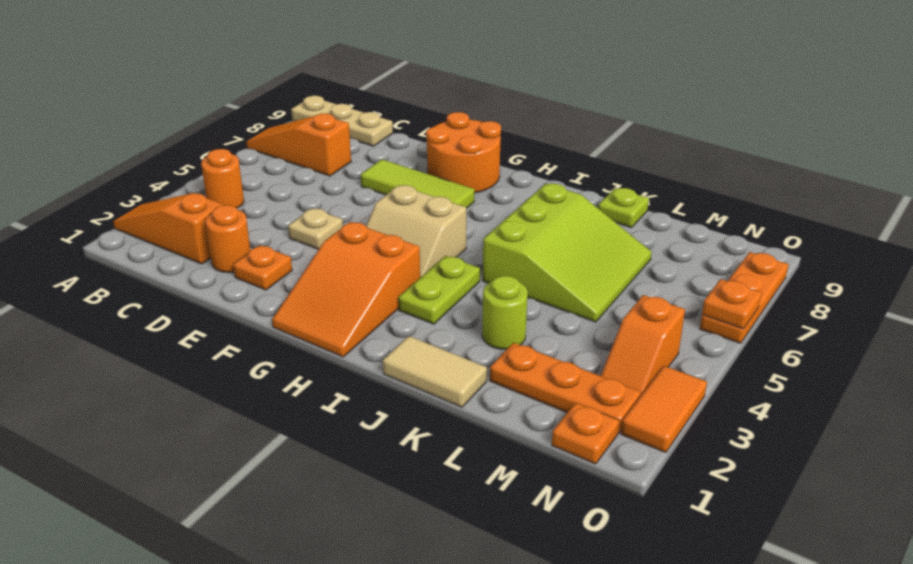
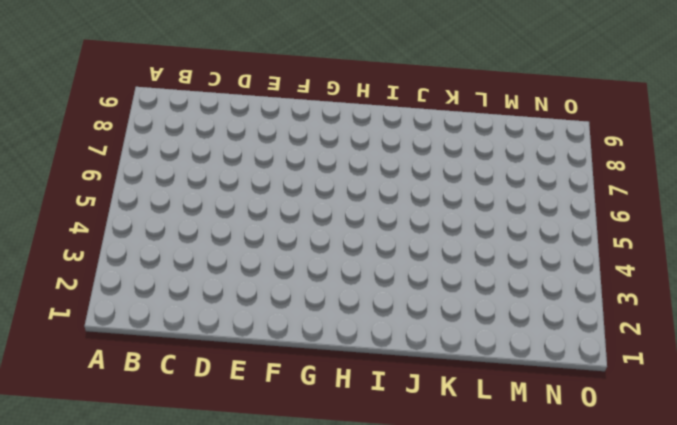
none -> orange slope A2:C2 level 1 top C
none -> orange slope A7:C7 level 1 top C
none -> tan plate A9:C9 level 1

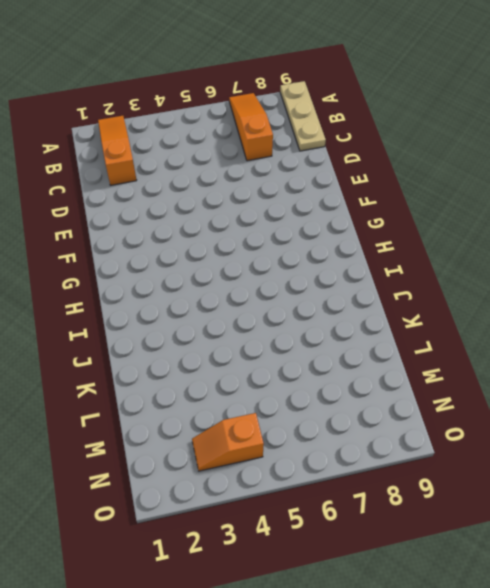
none -> orange round brick B4 level 1
none -> orange round brick D2 level 1
none -> orange plate E2 level 1

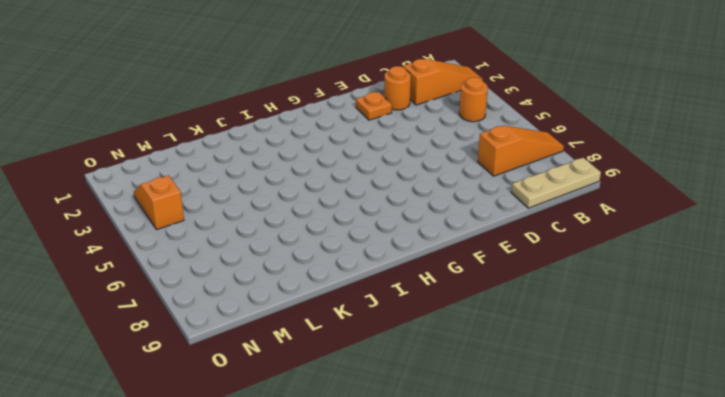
none -> tan plate E4 level 1
none -> lime tile E7:G7 level 1
none -> orange round brick F8:G9 level 1

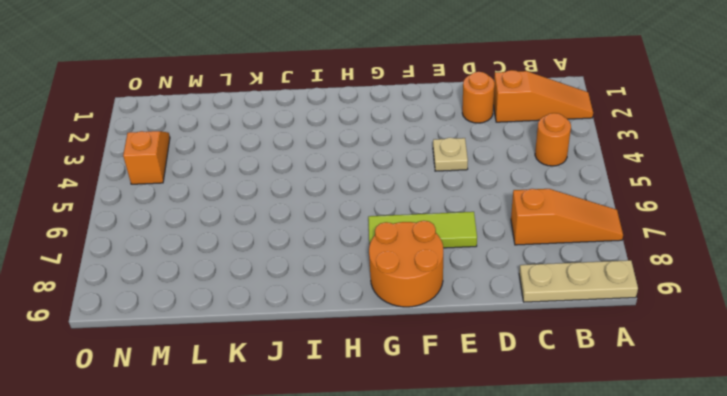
none -> orange plate E2 level 1
none -> orange slope G1:H3 level 1 top 3
none -> tan slope G4:H5 level 1 top 5

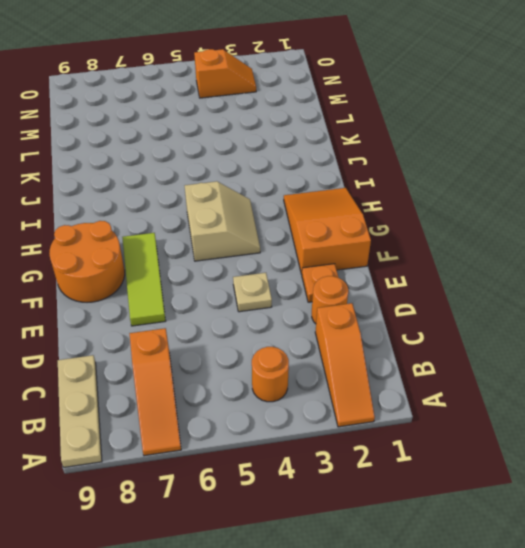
orange slope F1:H2 level 1 top F -> orange slope G1:H3 level 1 top 3
none -> lime plate I3:I4 level 1
none -> tan tile J1:K1 level 1
none -> lime slope J5:L7 level 1 top J

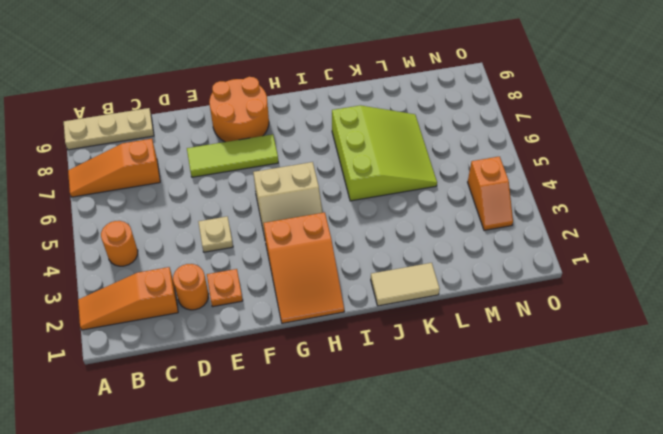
none -> lime plate I3:I4 level 1
none -> lime round brick K3 level 1
none -> lime plate K9 level 1

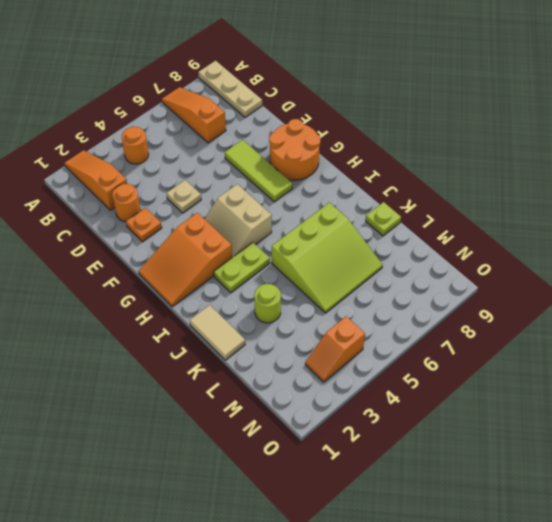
none -> orange plate L2:N2 level 1
none -> orange plate N1 level 1
none -> orange tile O2:O3 level 1

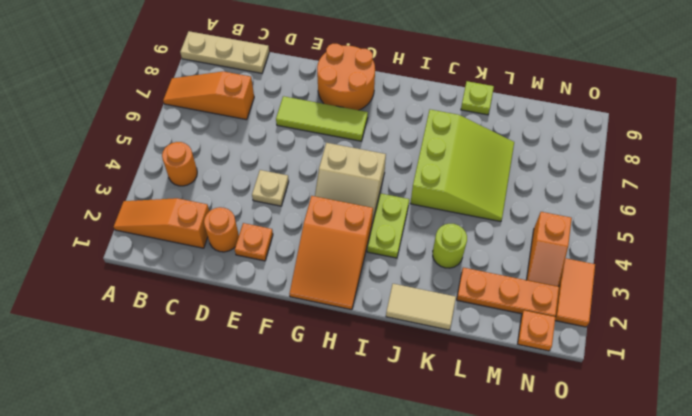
none -> orange plate O6:O8 level 1
none -> orange plate O6 level 2

